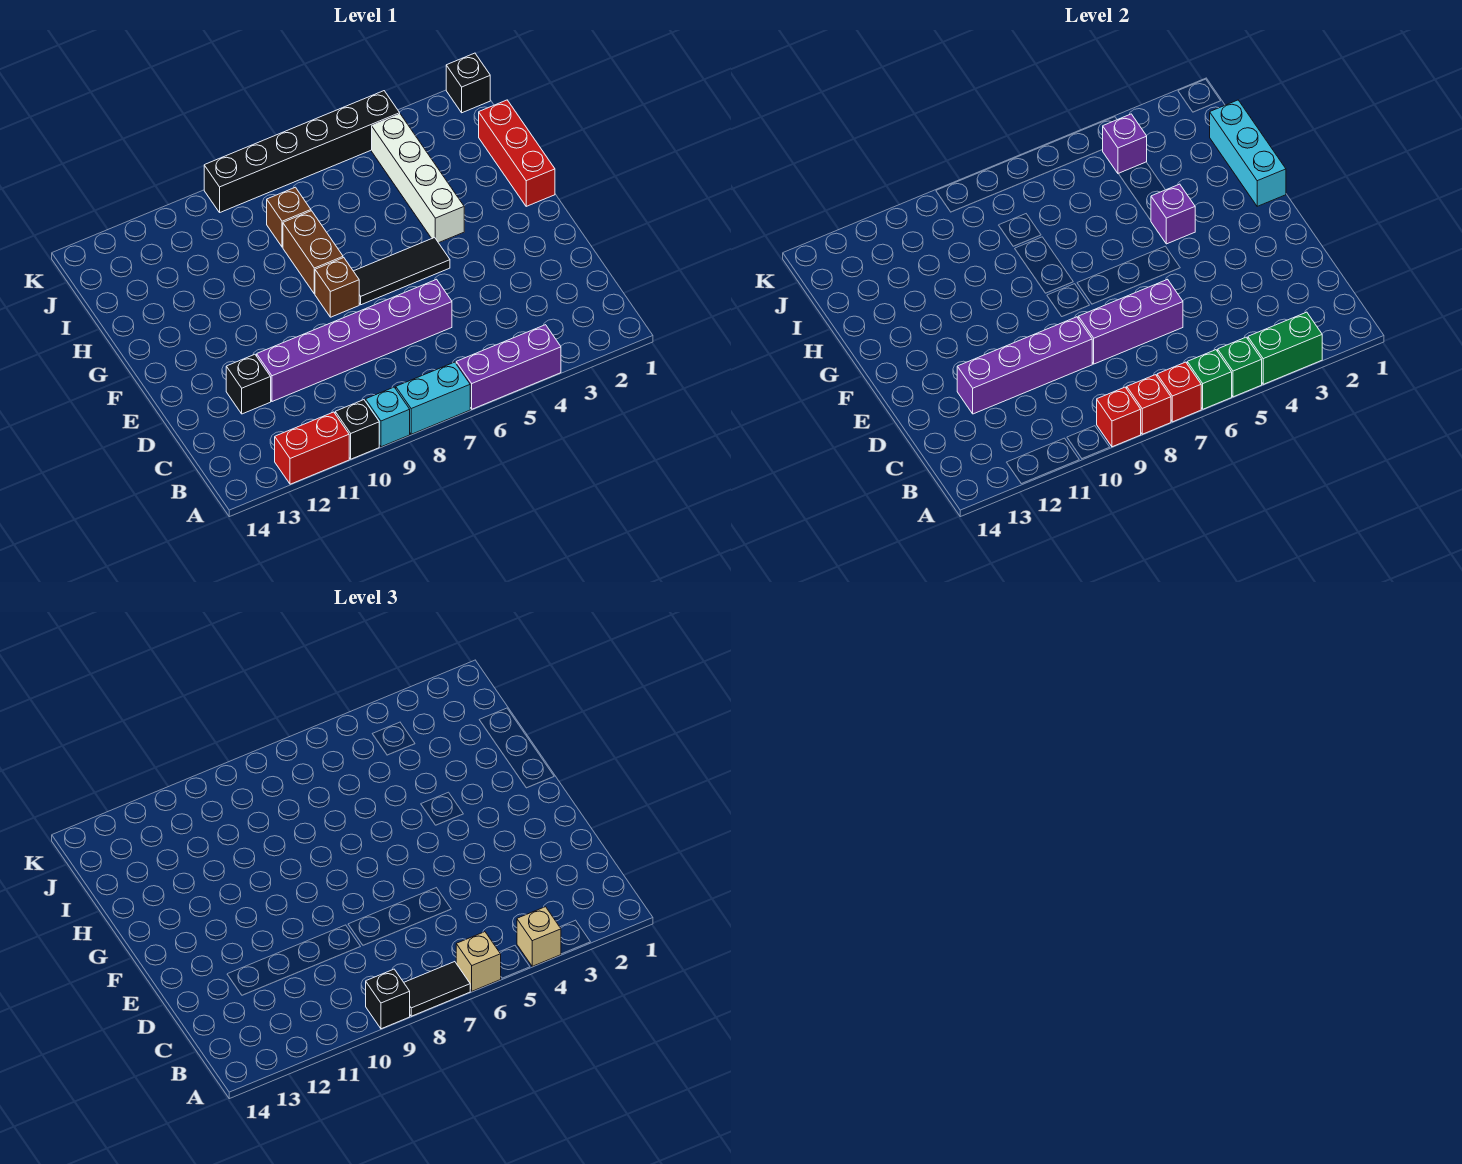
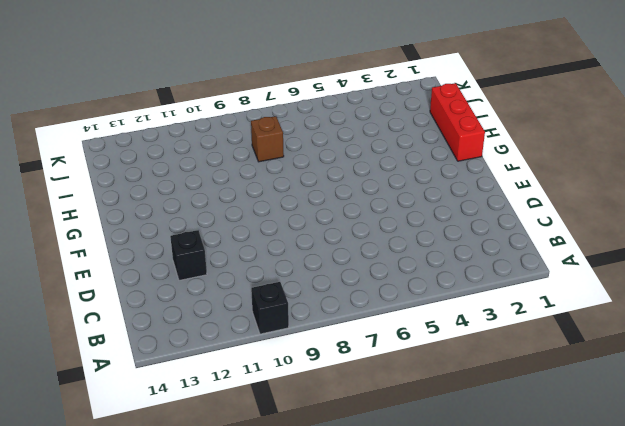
none -> purple brick A4:A6 level 1
none -> cyan brick A7:A8 level 1
none -> cyan brick A9 level 1
none -> red brick A11:A12 level 1

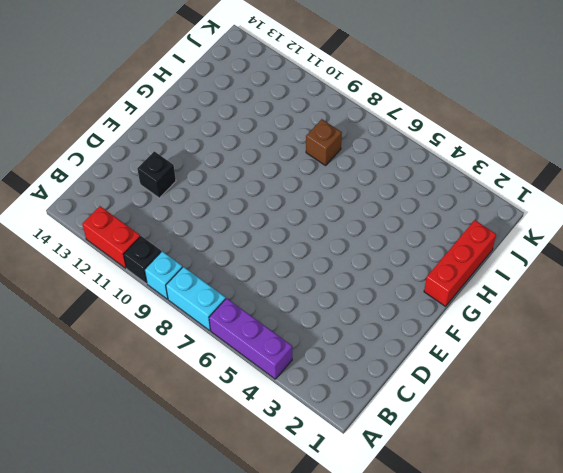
none -> purple brick D6:D11 level 1
none -> black tile F5:F7 level 1
none -> brown brick F8 level 1
none -> white brick G4:J4 level 1

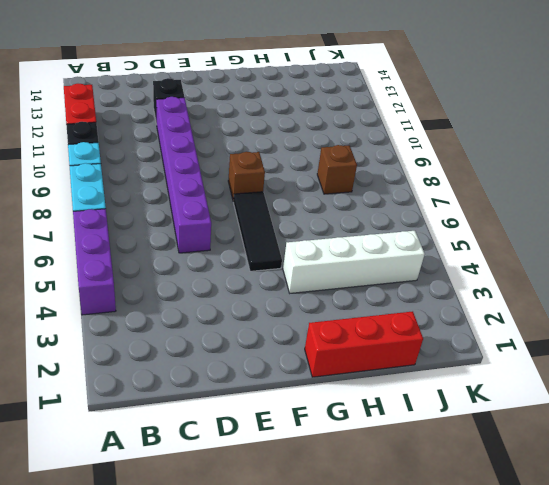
none -> brown brick G8:H8 level 1
none -> black brick K1 level 1
none -> black brick K4:K9 level 1
none -> green brick A3:A4 level 2

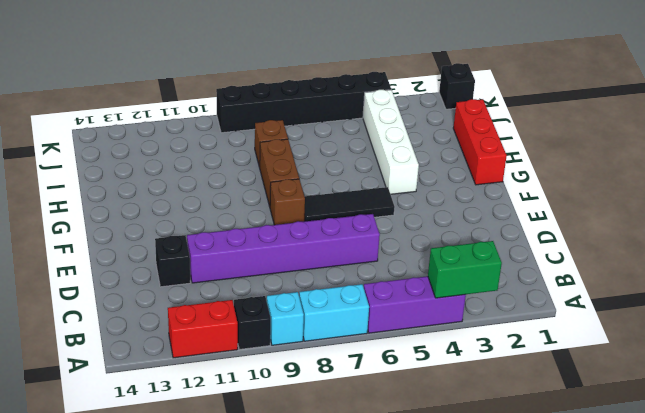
none -> green brick A5 level 2
none -> green brick A6 level 2
none -> red brick A7 level 2
none -> red brick A8 level 2

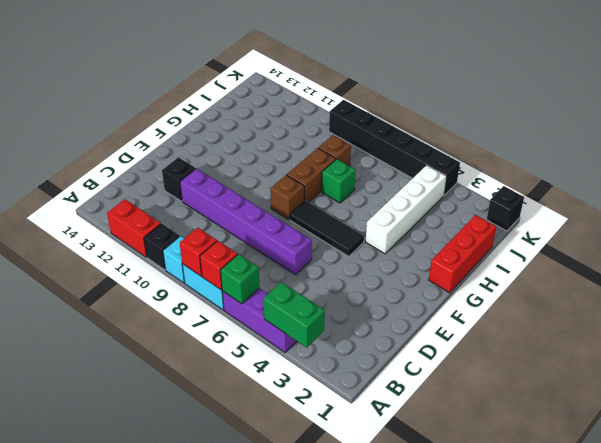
green brick H7 level 1 -> green brick A5 level 2
none -> red brick A9 level 2
none -> purple brick D6:D8 level 2
none -> purple brick D9:D12 level 2
none -> cyan brick G1:I1 level 2

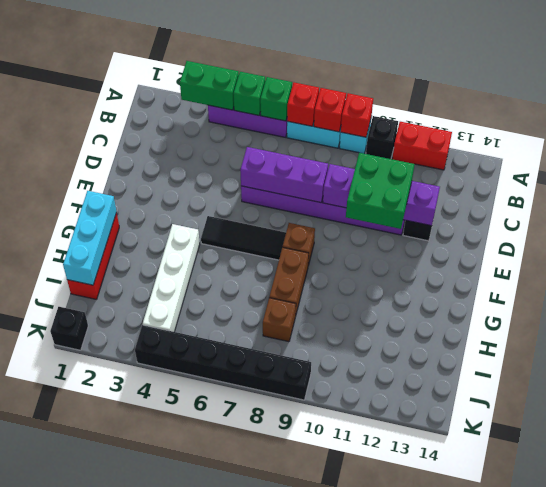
green brick D10:E11 level 3 -> none
none -> purple brick G4 level 2
none -> purple brick J4 level 2
none -> tan brick A4 level 3
none -> tan brick A6 level 3

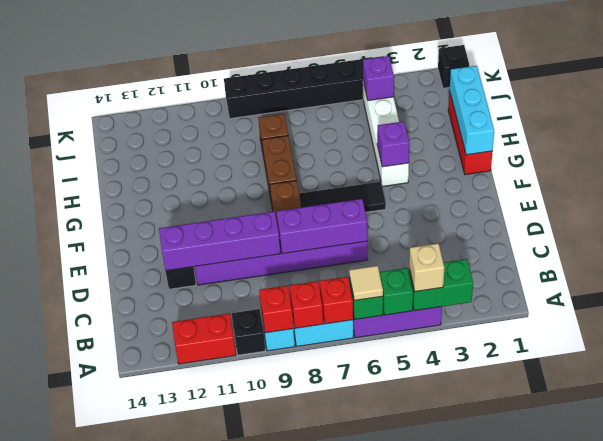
tan tile A6 level 3 -> tan brick A6 level 3
none -> black tile A7:A8 level 3
none -> black brick A9 level 3

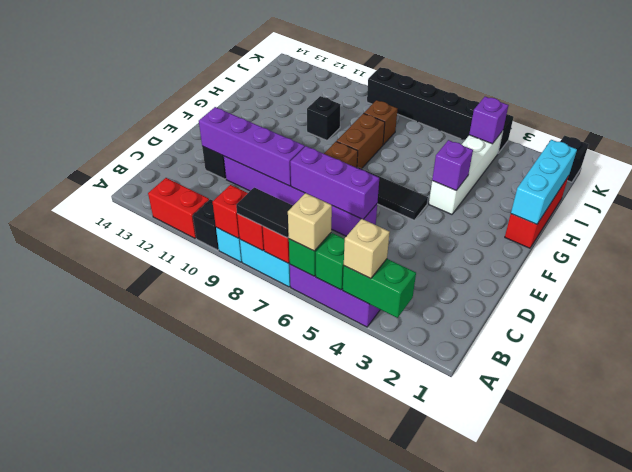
black brick H10 level 1 -> black brick A9 level 3

